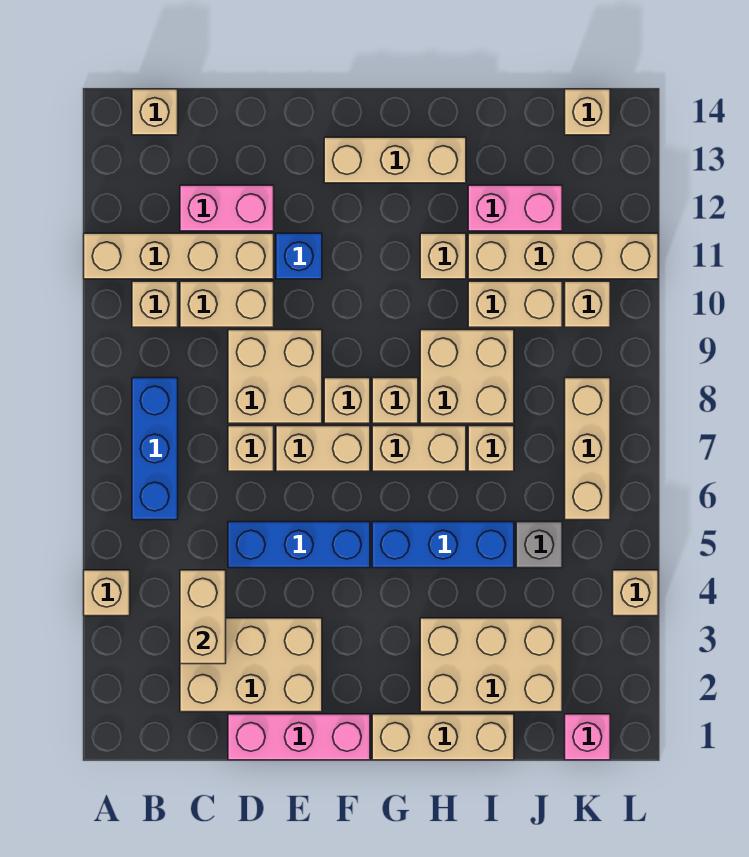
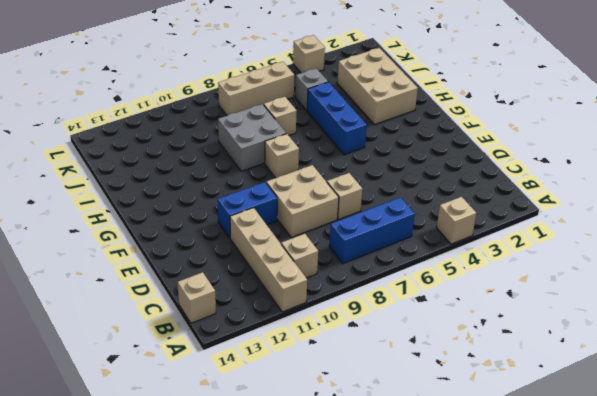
blue brick E10:E11 level 1 -> blue brick E11 level 1
grey brick H8:I9 level 1 -> tan brick H8:I9 level 1
none -> tan brick C2:E3 level 1
none -> tan brick C10:D10 level 1
none -> pink brick C12:D12 level 1
none -> pink brick D1:F1 level 1

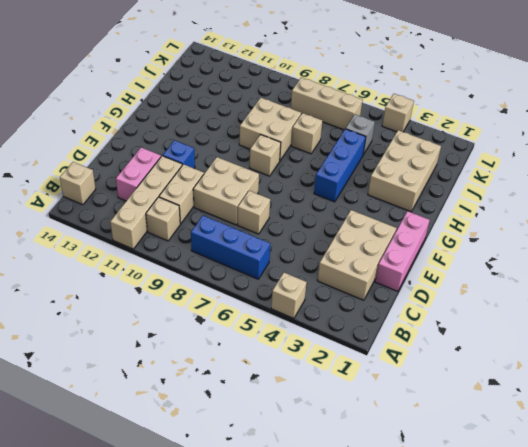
none -> blue brick D5:F5 level 1
none -> tan brick E7:F7 level 1
none -> tan brick F8 level 1
none -> tan brick F13:H13 level 1

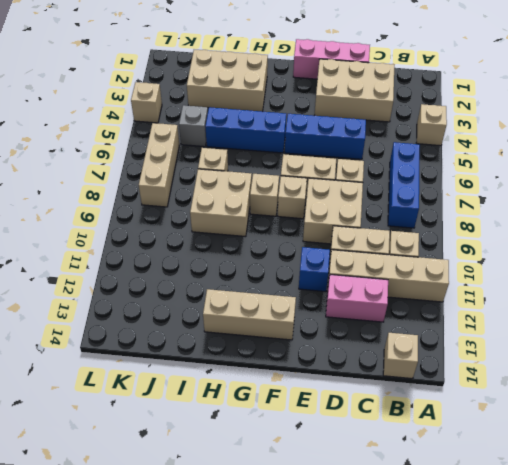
none -> tan brick G1:I1 level 1
none -> tan brick G7:H7 level 1
none -> tan brick H11 level 1
none -> tan brick I10:J10 level 1

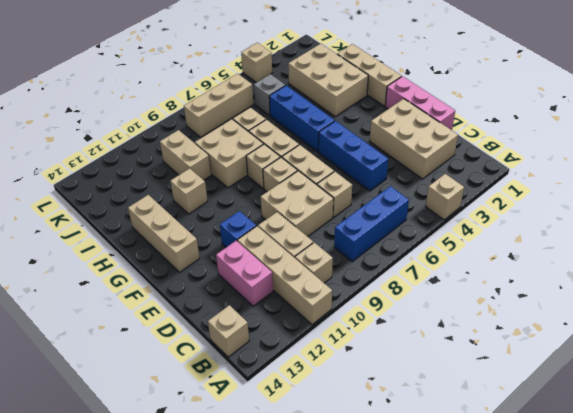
none -> tan brick I11:L11 level 1
none -> pink brick I12:J12 level 1
none -> pink brick K1 level 1
none -> tan brick K10 level 1

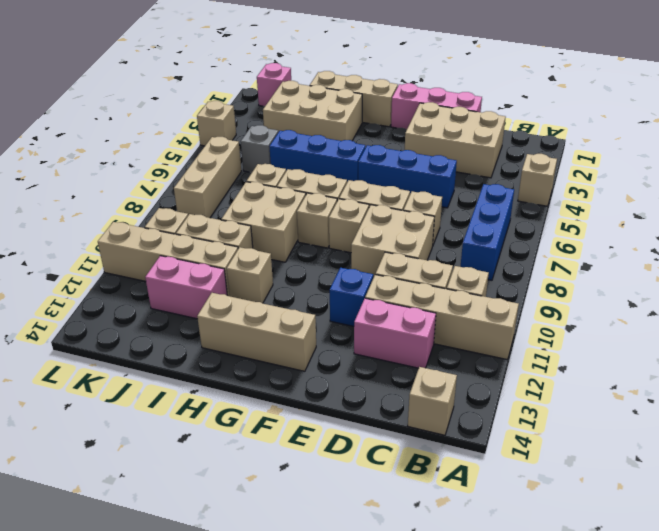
none -> tan brick K14 level 1
none -> tan brick C3:C4 level 2

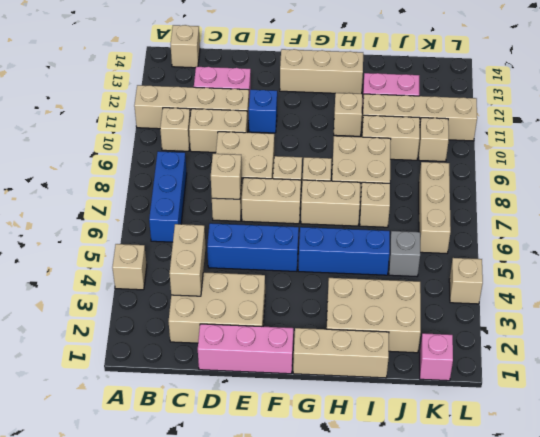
tan brick D7 level 2 -> tan brick K14 level 1

